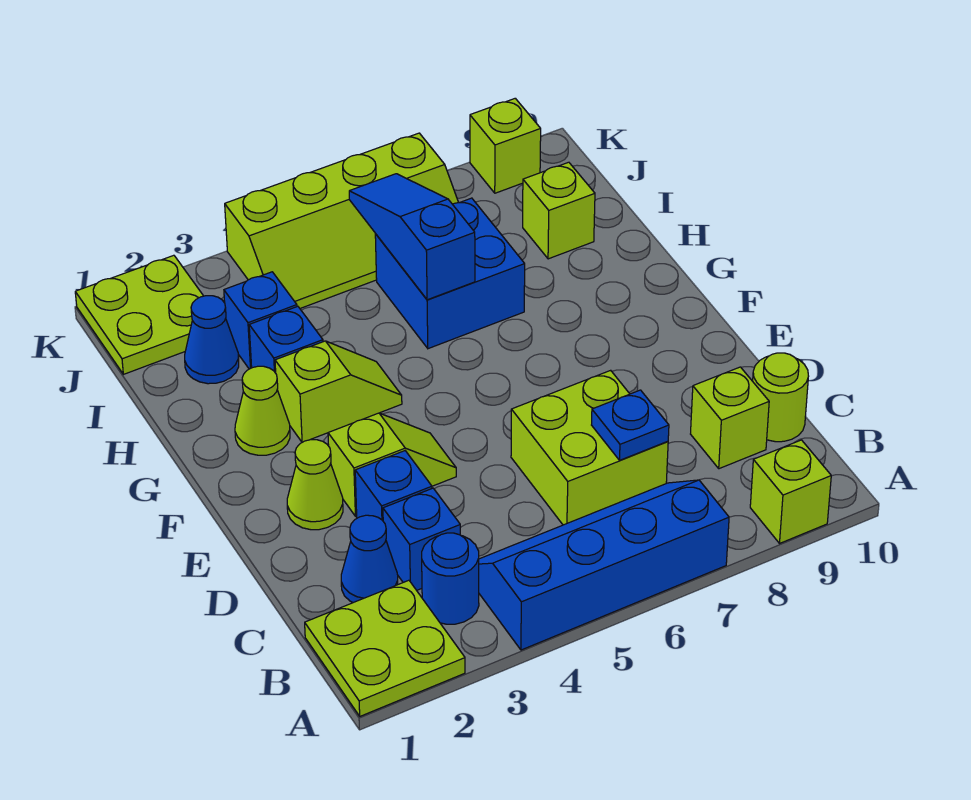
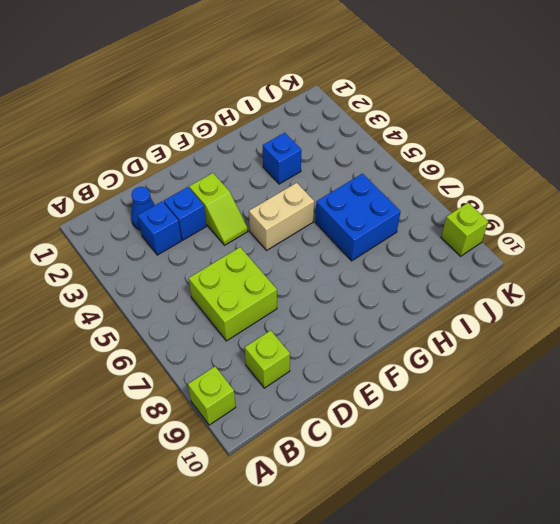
tan brick F5:G5 level 1 -> none
none -> lime plate A1:B2 level 1
none -> blue slope A4:B7 level 1 top A
none -> blue round brick B3 level 1

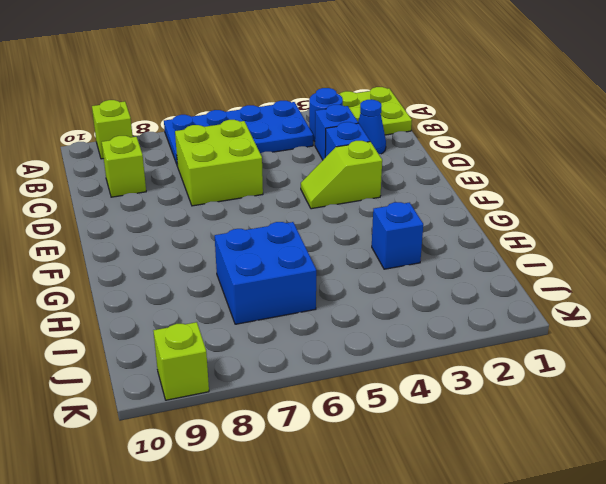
blue plate A4:B7 level 1 -> blue slope A4:B7 level 1 top A
none -> lime round brick C10 level 1
none -> lime cone E2 level 1
none -> lime cone G2 level 1

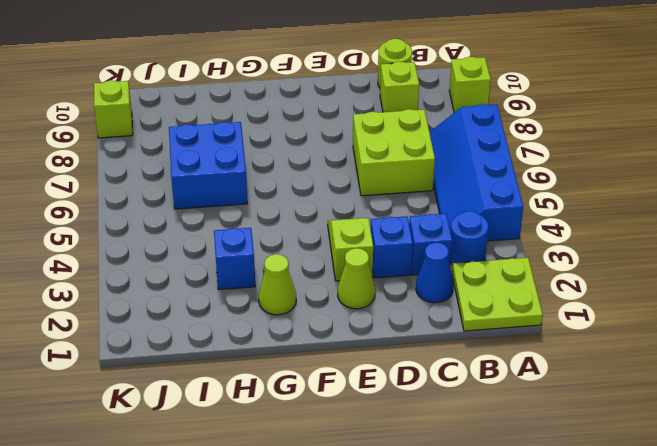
none -> lime slope G3:G4 level 1 top 3
none -> blue cone I2 level 1
none -> blue brick I3 level 1

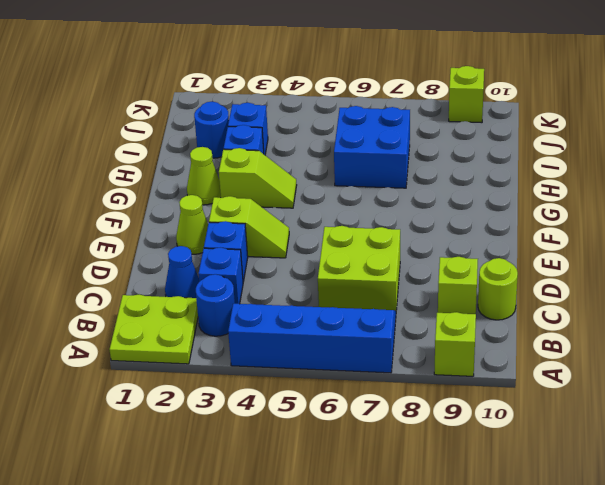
blue round brick I2 level 1 -> blue cone I2 level 1
none -> lime brick I9 level 1
none -> lime plate J1:K2 level 1
none -> lime slope J4:K7 level 1 top K

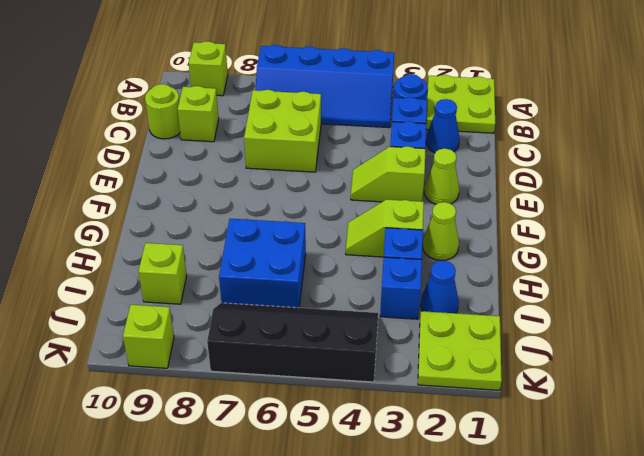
black slope J4:K7 level 1 top K -> lime slope J4:K7 level 1 top K
none -> blue plate C7 level 2
none -> blue slope H6:J6 level 2 top H

